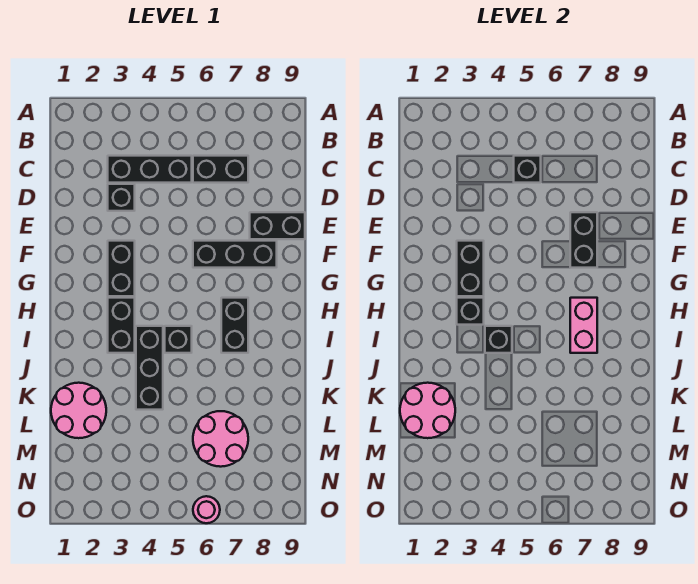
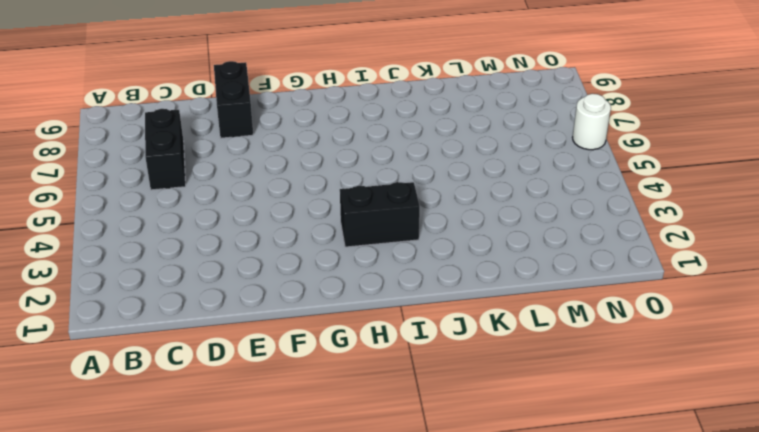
white round brick O6 level 1 -> pink round brick O6 level 1
none -> black brick C3:C5 level 1
none -> black brick D3 level 1
none -> black brick F3:G3 level 1

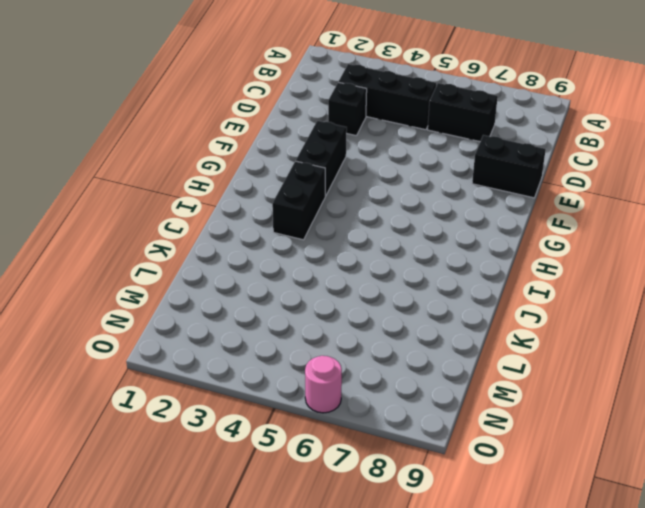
none -> black brick F6:F8 level 1
none -> black brick H7:I7 level 1
none -> black brick I4:K4 level 1

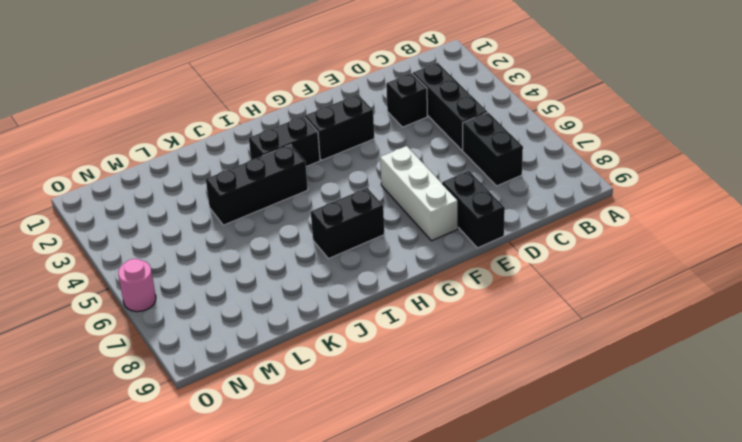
white brick F6:F8 level 1 -> black brick F6:F8 level 1
none -> black brick I5 level 1
none -> pink round brick K1:L2 level 1
none -> pink round brick L6:M7 level 1

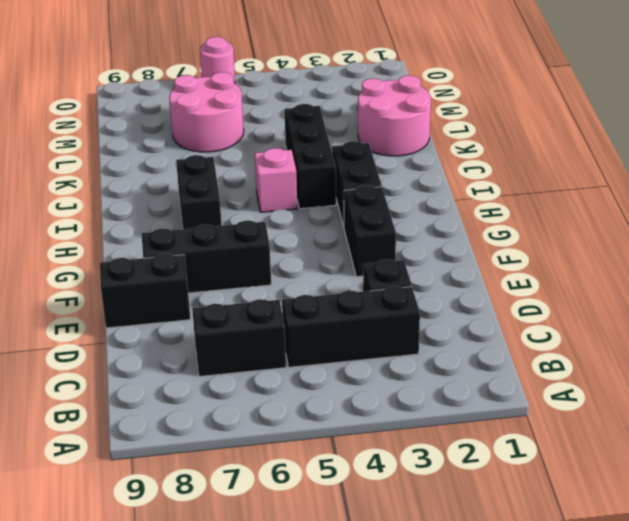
pink brick I5 level 1 -> black brick I5 level 1
none -> black brick C5 level 2
none -> black brick E7:F7 level 2
none -> black brick F3:G3 level 2

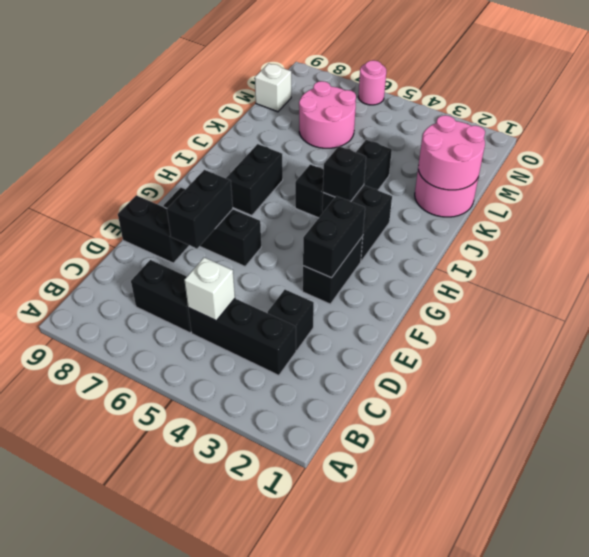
white brick C5 level 2 -> black brick C5 level 2
white brick M9 level 1 -> none
none -> black brick H3 level 2
none -> pink brick H7:I7 level 2

